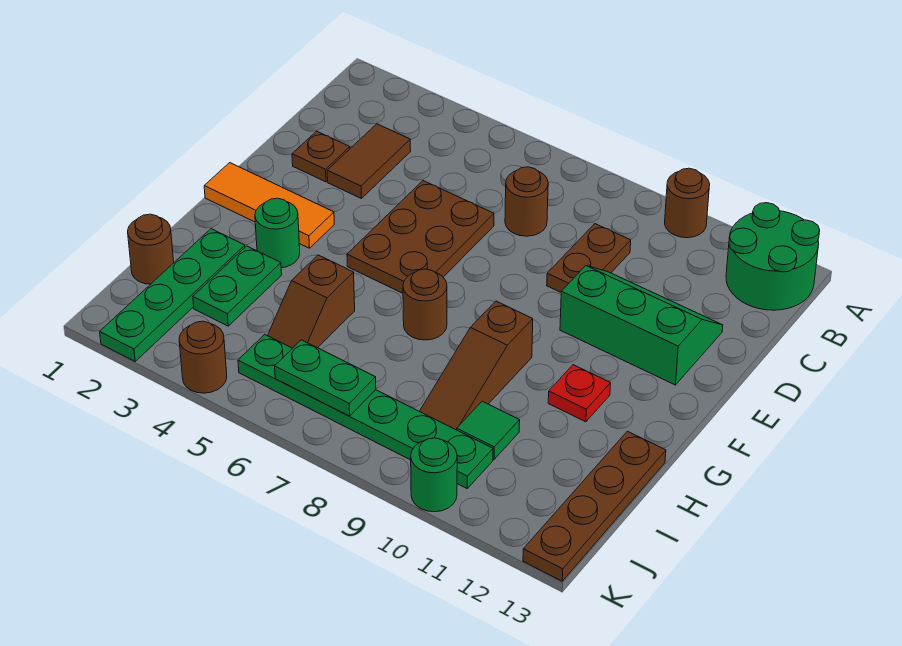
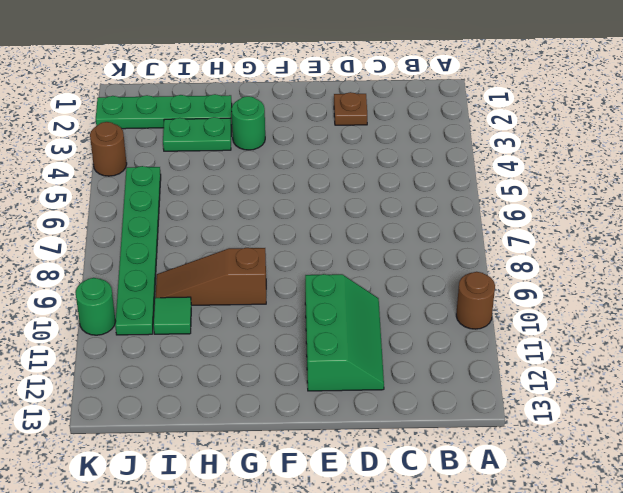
none -> green round brick A12:B13 level 1
none -> brown tile C3:D3 level 1
none -> brown round brick C7 level 1

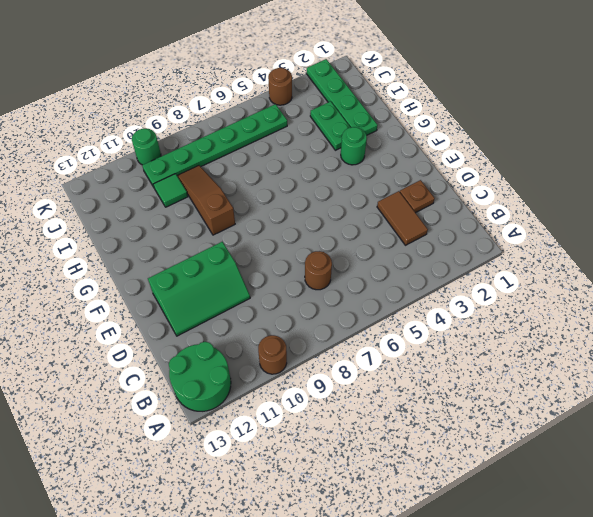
none -> brown plate C9:D9 level 1
none -> brown plate D5:F6 level 1
none -> orange tile F1:F3 level 1

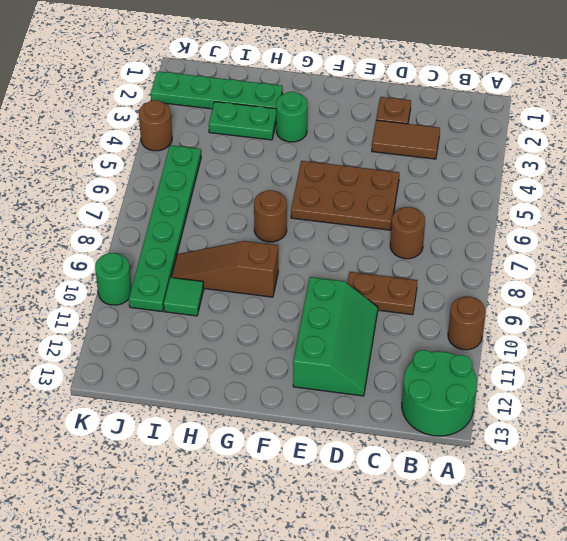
none -> orange tile F1:F3 level 1
none -> red plate G11 level 1
none -> brown slope H5:I5 level 1 top H

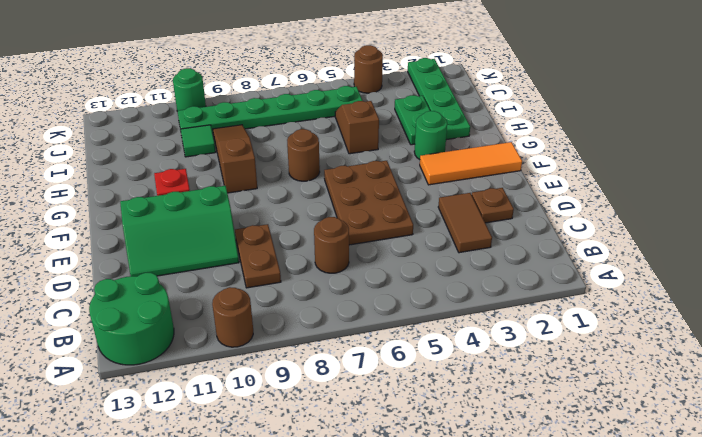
none -> brown plate H13:K13 level 1
none -> brown round brick I1 level 1
none -> green plate J6:J7 level 2

